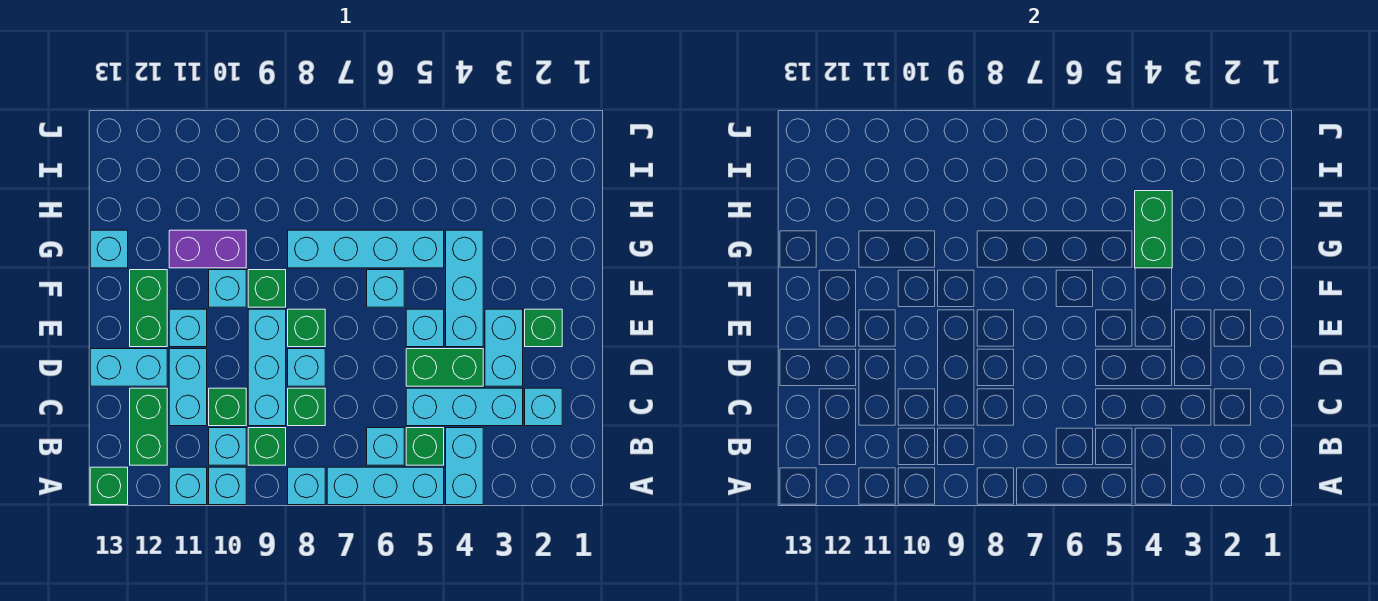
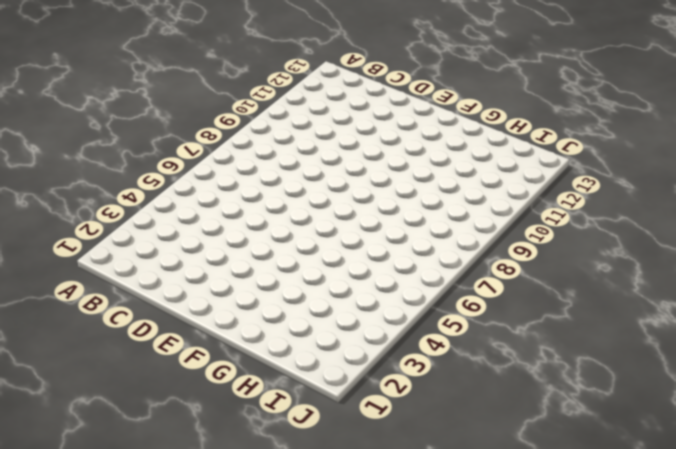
none -> cyan brick A4:B4 level 1
none -> cyan brick A5:A7 level 1
none -> cyan brick A8 level 1
none -> cyan brick A10 level 1

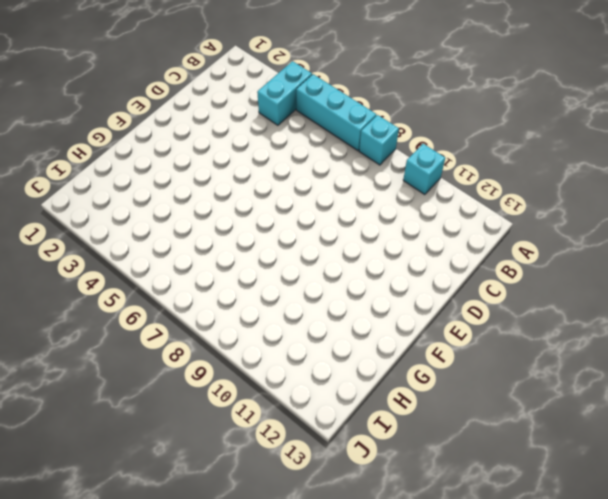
none -> cyan brick A11 level 1
none -> green brick A13 level 1
none -> green brick B5 level 1
none -> cyan brick B6 level 1

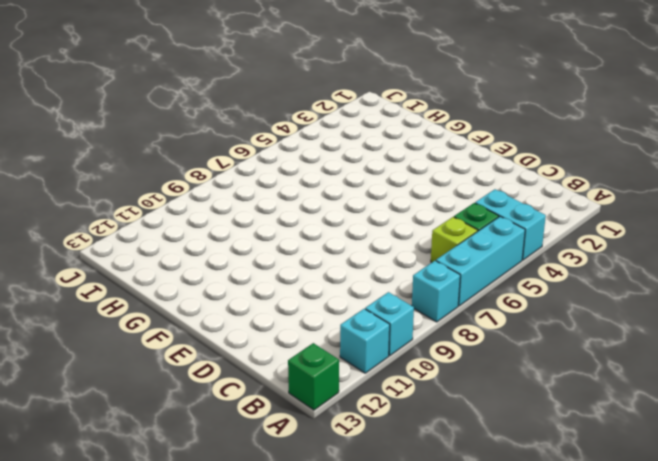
lime brick B6 level 1 -> cyan brick B6 level 1
none -> green brick B9 level 1
none -> cyan brick B10 level 1
none -> green brick B12:C12 level 1
none -> cyan brick C2 level 1

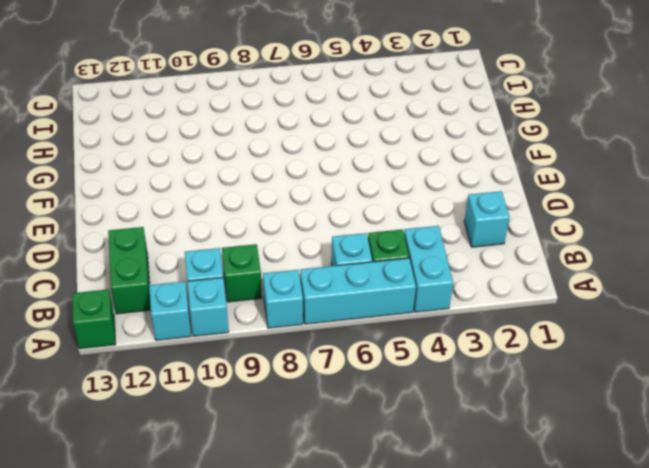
none -> cyan brick C3:C5 level 1
none -> green brick C8 level 1
none -> cyan brick C9:E9 level 1
none -> green brick C10 level 1

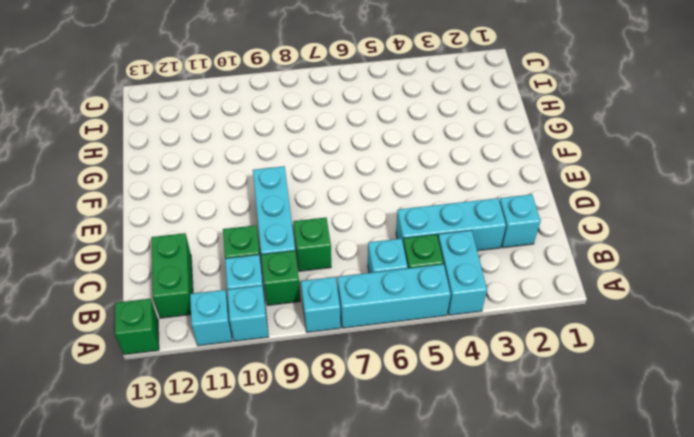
none -> cyan brick C11:D11 level 1
none -> cyan brick D3:E3 level 1
none -> green brick D4:D5 level 1
none -> cyan brick D8 level 1

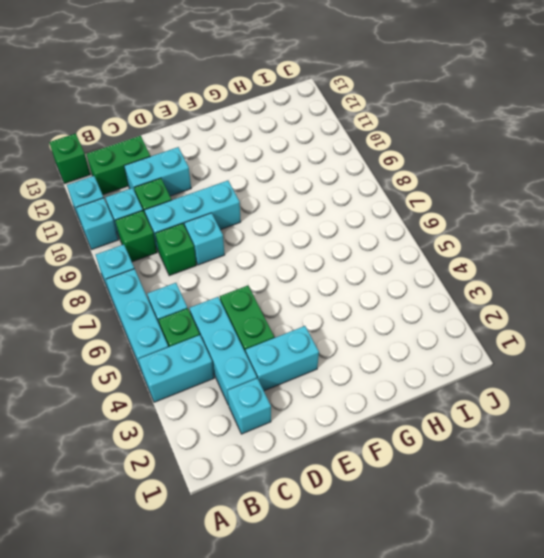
none -> cyan brick D12:D13 level 1
none -> green brick E2 level 1
none -> cyan brick E4:G4 level 1
none -> cyan brick E5 level 1

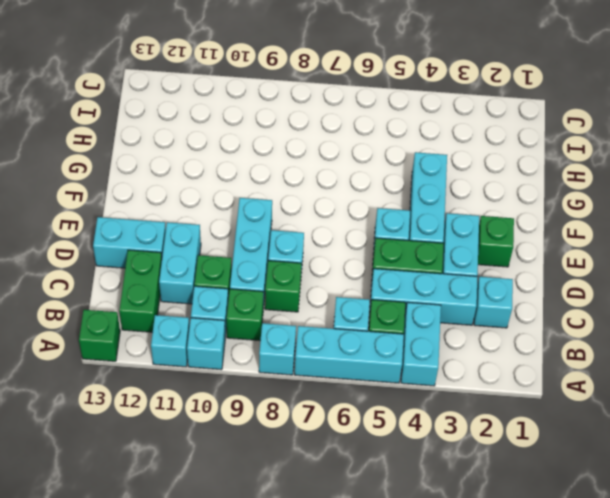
none -> green brick E8 level 1
none -> cyan brick E11 level 1
none -> green brick E12:F12 level 1
none -> cyan brick F6 level 1

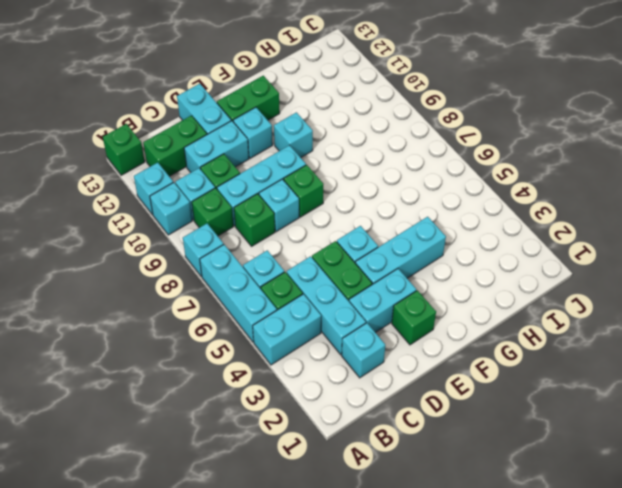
none -> cyan brick F6 level 1
none -> green brick F9 level 1
none -> cyan brick G5:G8 level 1
none -> purple brick G10:G11 level 1

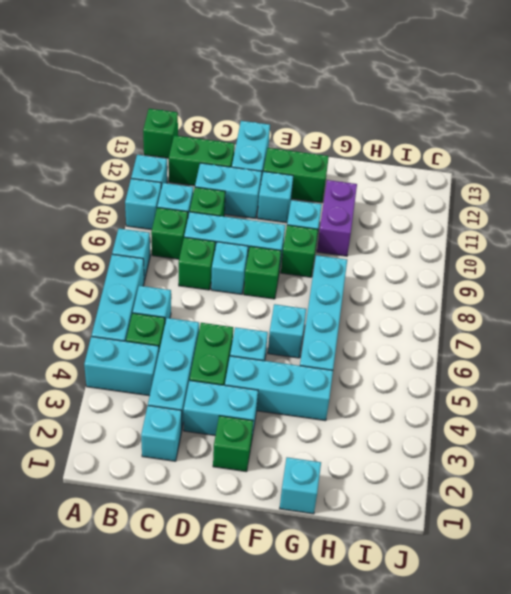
cyan brick G1 level 1 -> cyan brick G13 level 1
none -> green brick G4:H4 level 2

